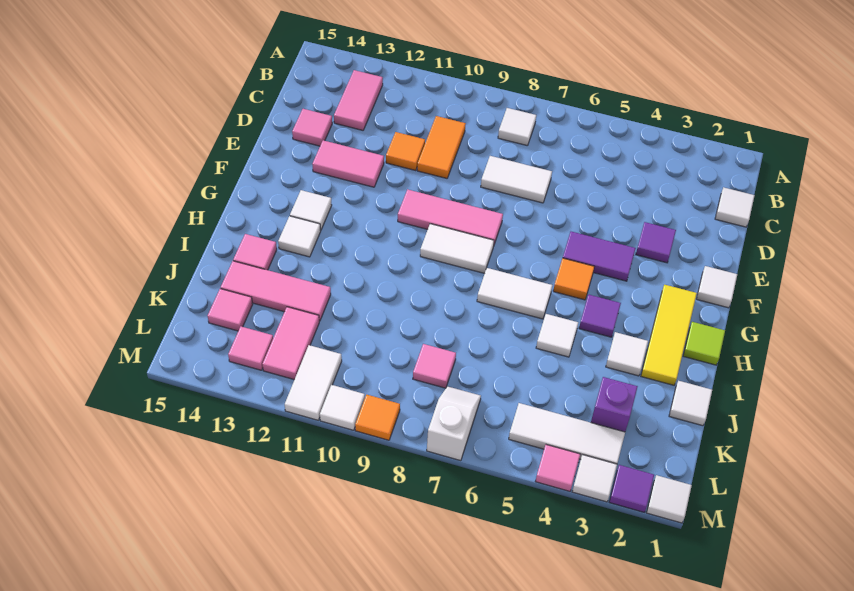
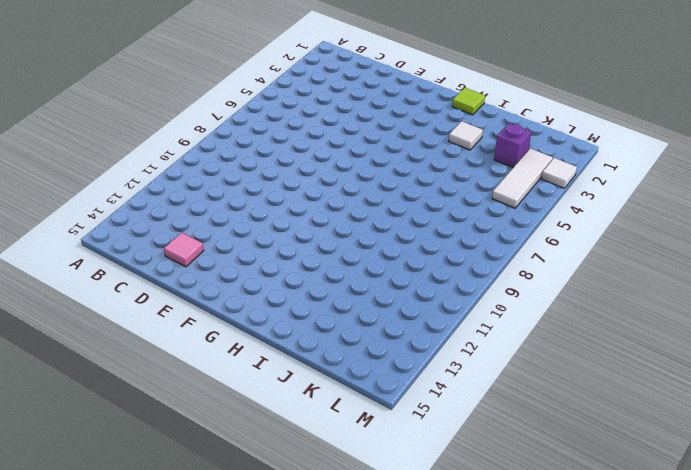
none -> white tile B8 level 1
none -> pink tile B13:C13 level 1
none -> white tile C1 level 1
none -> orange tile C10:D10 level 1

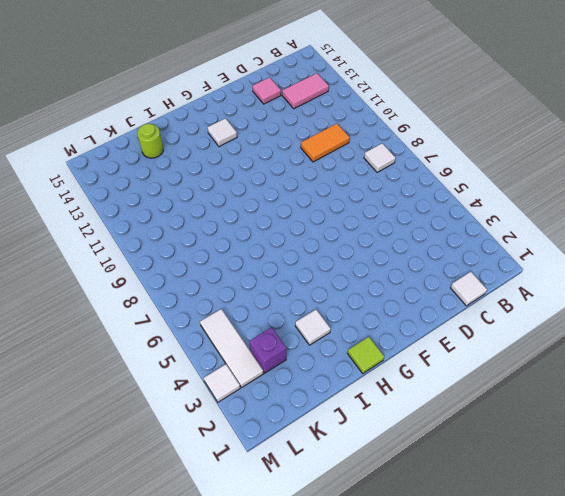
lime round brick J14 level 1 -> pink tile J12:J14 level 1
none -> white tile D7:D8 level 1
none -> orange tile D11 level 1
none -> purple tile E3 level 1
none -> pink tile E12:E13 level 1

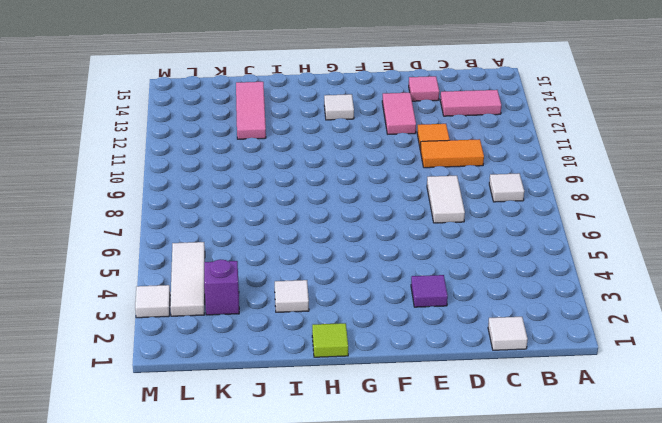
none -> white tile F1 level 1
none -> purple tile F4:F5 level 1
none -> pink tile F8:F10 level 1
none -> yellow tile G2:I2 level 1

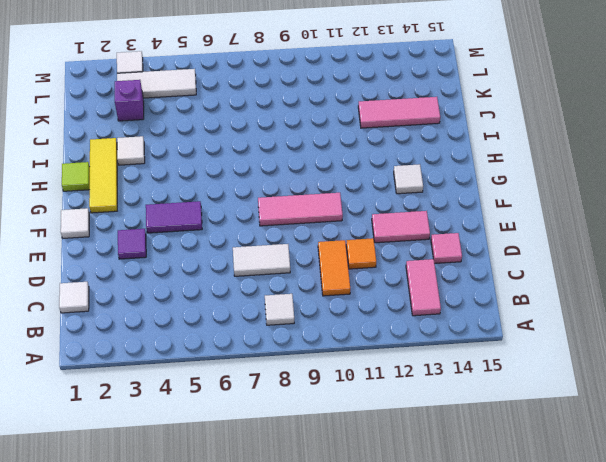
none -> orange tile G5 level 1
none -> white tile G8:G9 level 1
none -> purple tile H4 level 1
none -> white tile H6:H7 level 1

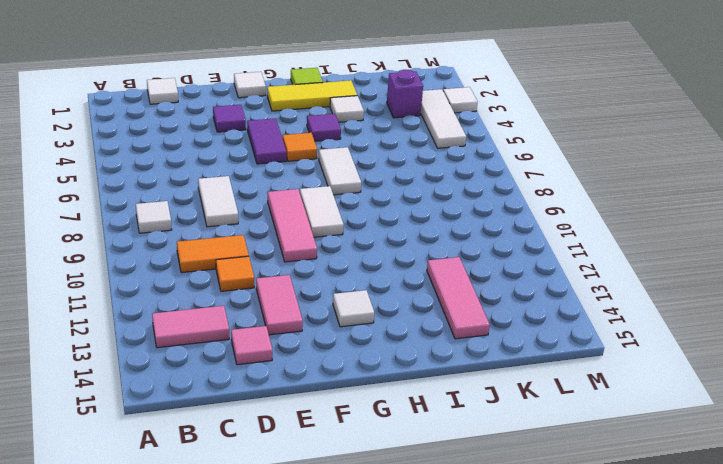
none -> white tile H13 level 1
none -> white tile I5 level 1
none -> pink tile I14 level 1
none -> white tile J1 level 1

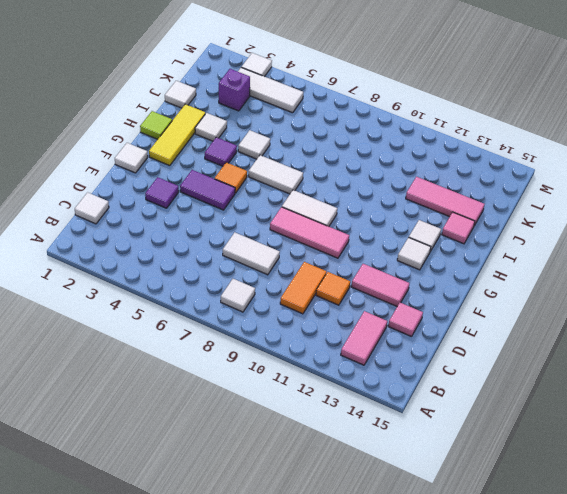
none -> pink tile K8 level 1
none -> pink tile K12:L12 level 1
none -> pink tile K14 level 1
none -> white slope L7:M7 level 1 top M

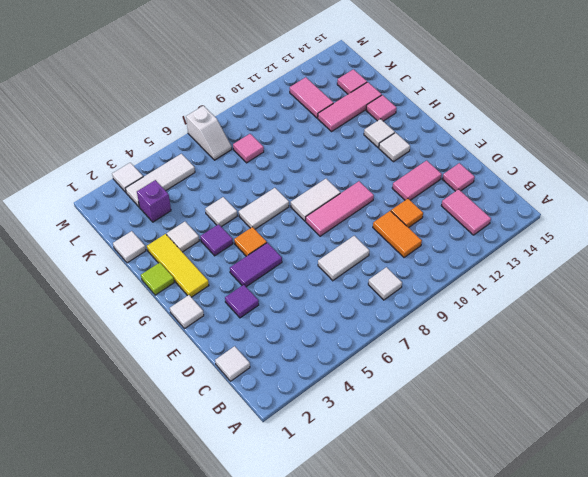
none -> white tile L11:M11 level 1
none -> pink tile L13 level 1
none -> white tile M1 level 1
none -> purple tile M2 level 1

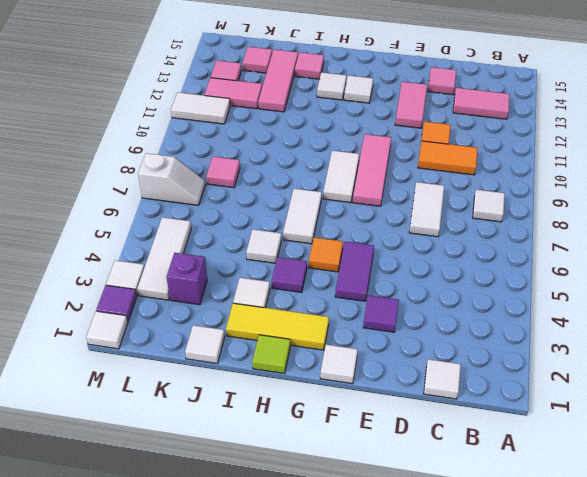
none -> pink tile M4 level 1
none -> orange tile M9 level 1
none -> white tile M10 level 1

